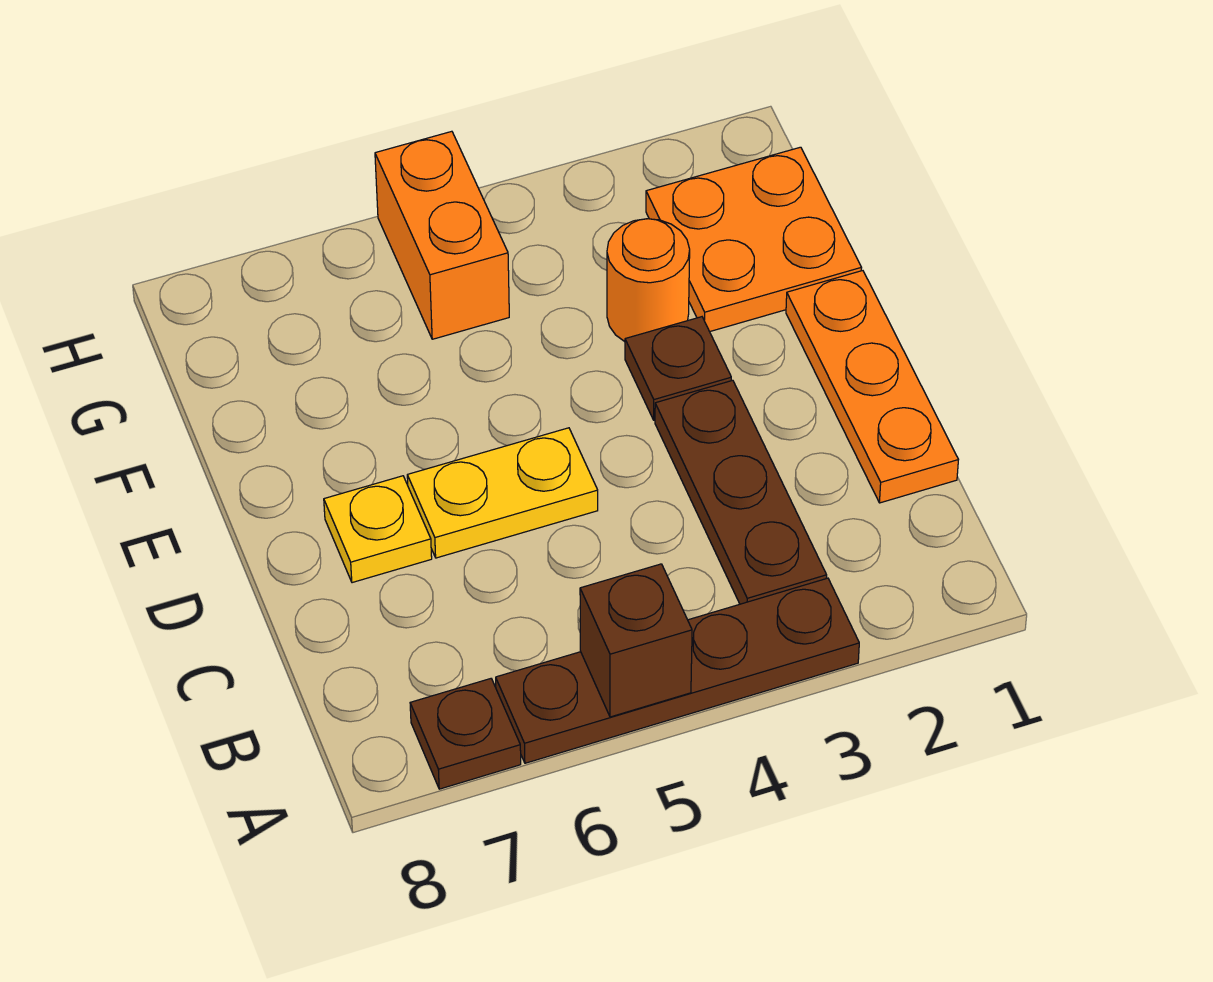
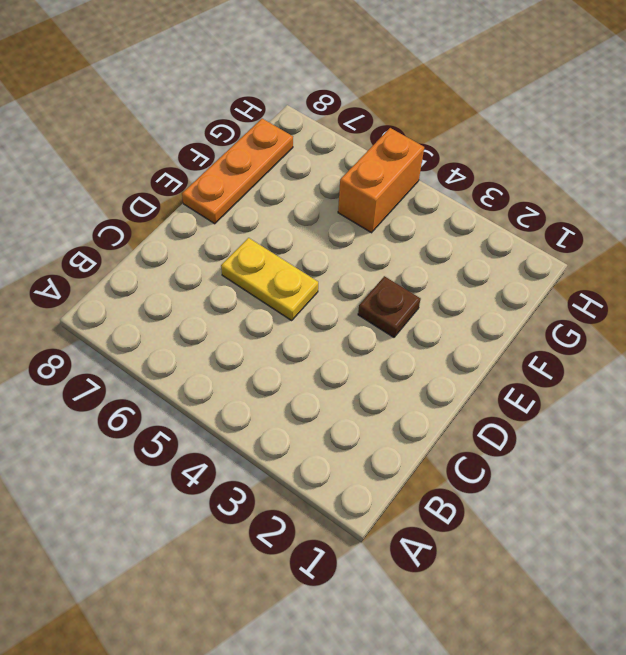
orange plate E8:G8 level 1 -> orange plate C1:E1 level 1
none -> brown plate A3:A6 level 1
none -> brown plate A7 level 1

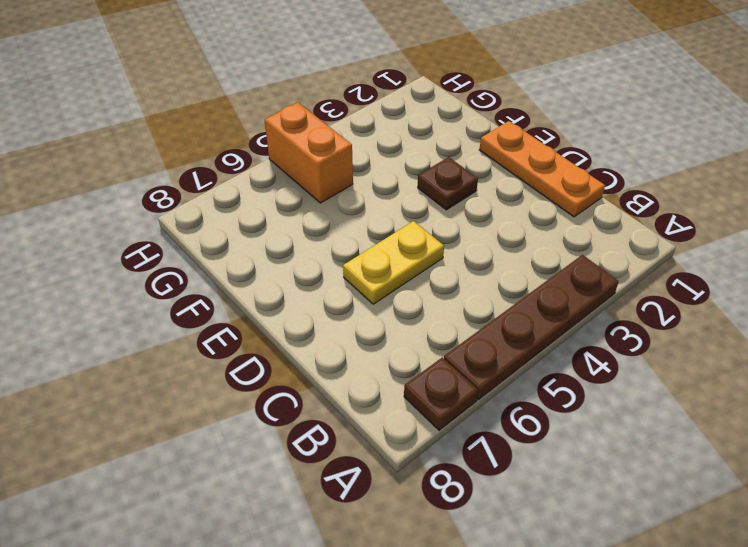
none -> brown plate B3:D3 level 1
none -> yellow plate D7 level 1

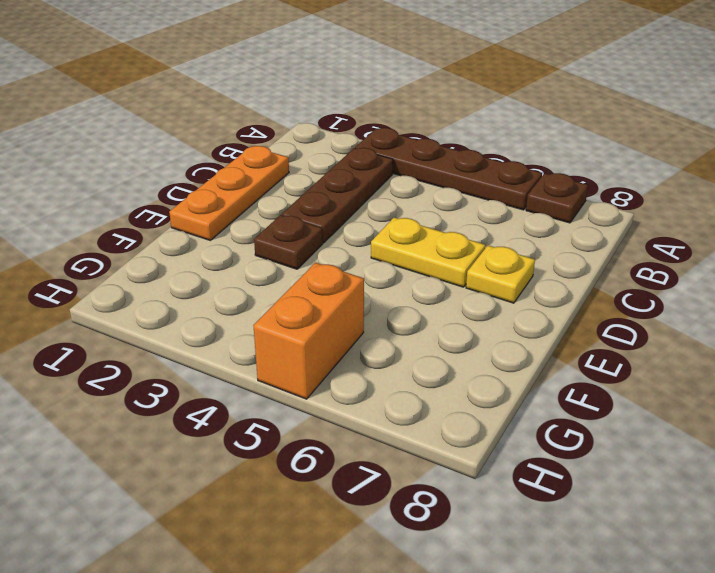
none -> orange plate F1:G2 level 1
none -> orange round brick F3 level 1

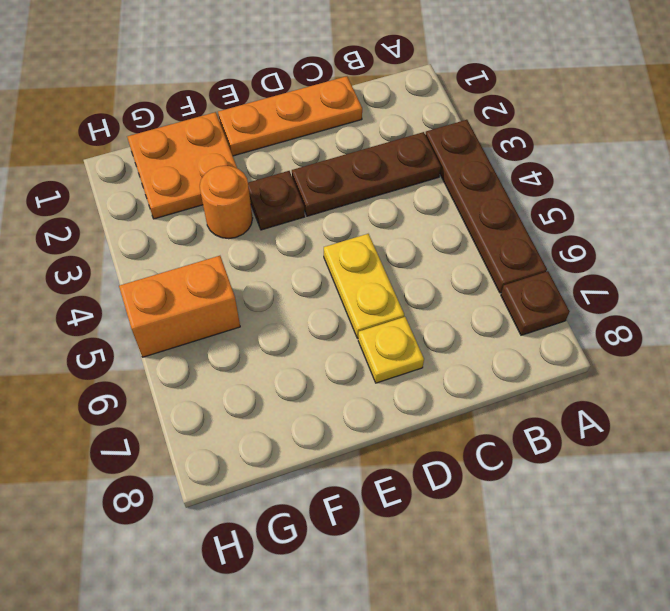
none -> brown brick A5 level 2

